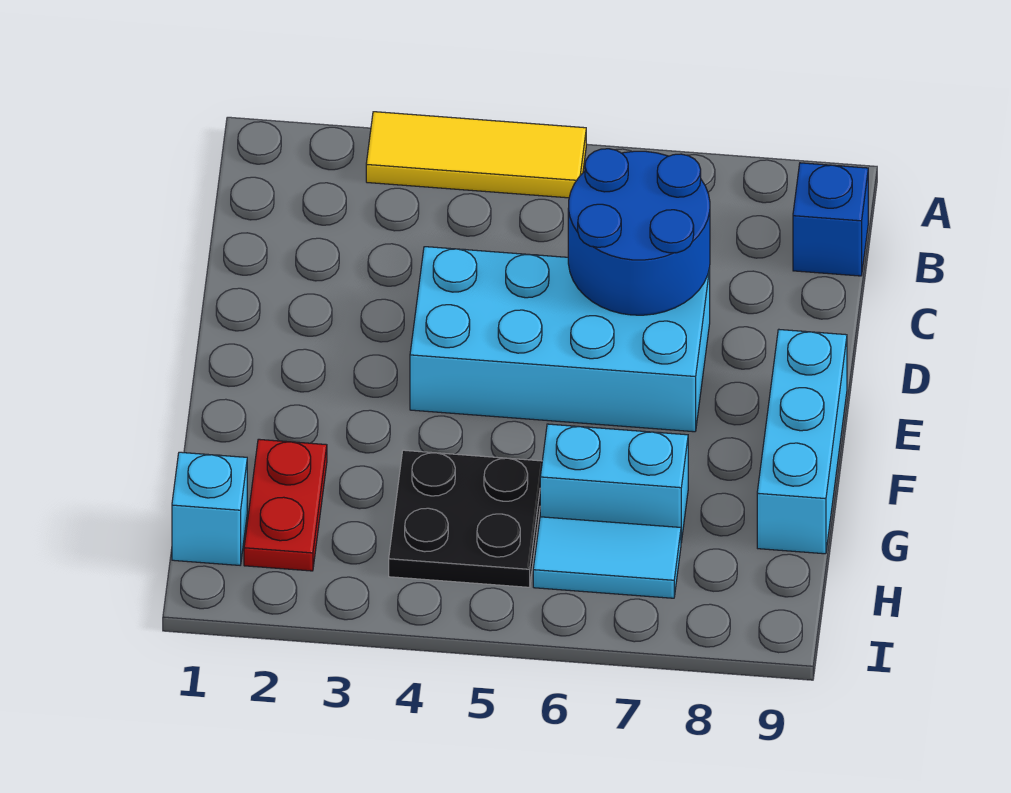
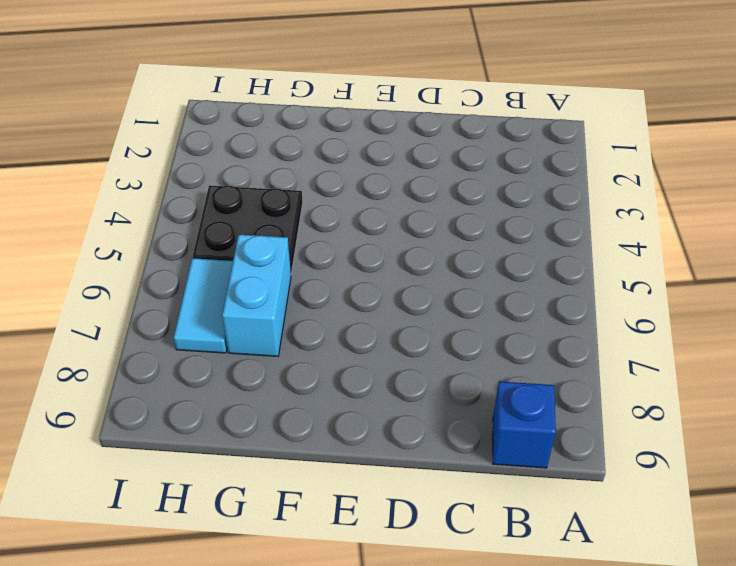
none -> yellow tile A3:A5 level 1
none -> cyan brick D4:E7 level 1

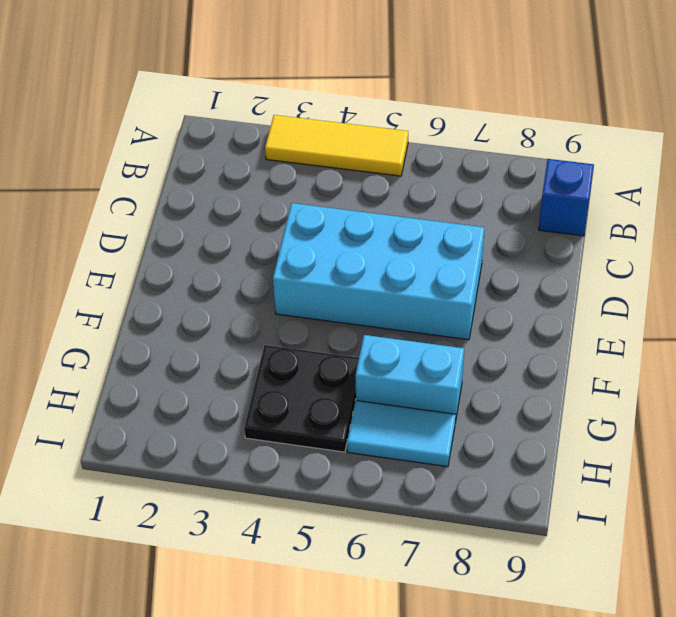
none -> cyan brick E9:G9 level 1
none -> red plate G2:H2 level 1

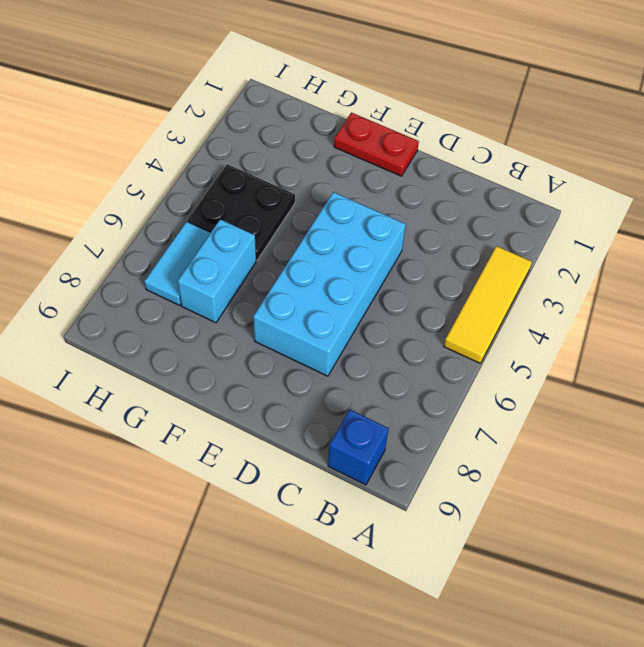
red plate E1:F1 level 1 -> red plate G2:H2 level 1
none -> cyan brick E9:G9 level 1
none -> cyan brick H1 level 1

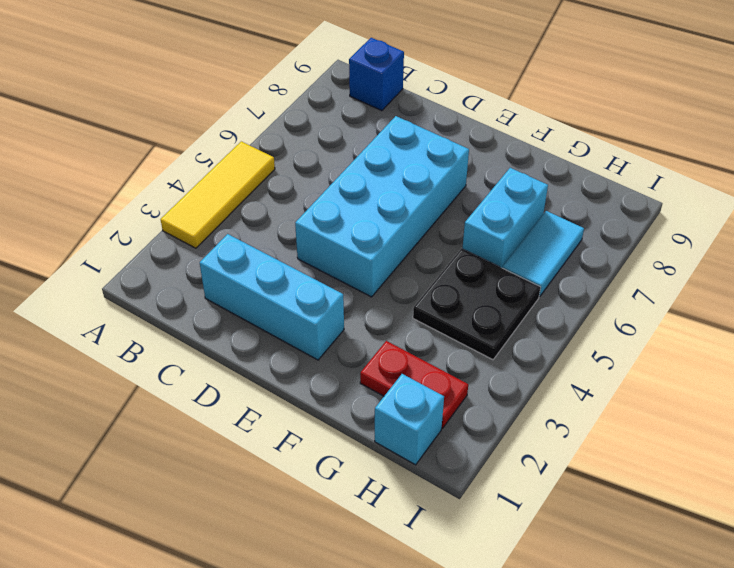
cyan brick C2:E2 level 1 -> cyan brick E9:G9 level 1
none -> blue round brick C6:D7 level 2

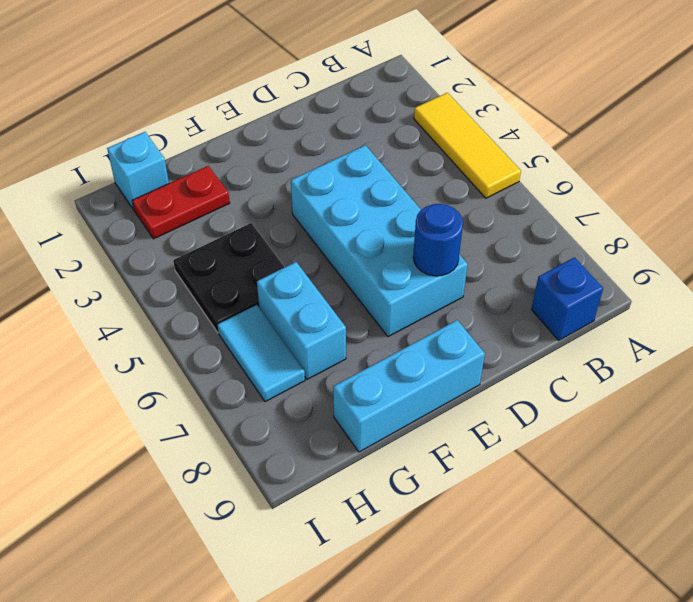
blue round brick D7 level 2 -> blue round brick C6:D7 level 2

